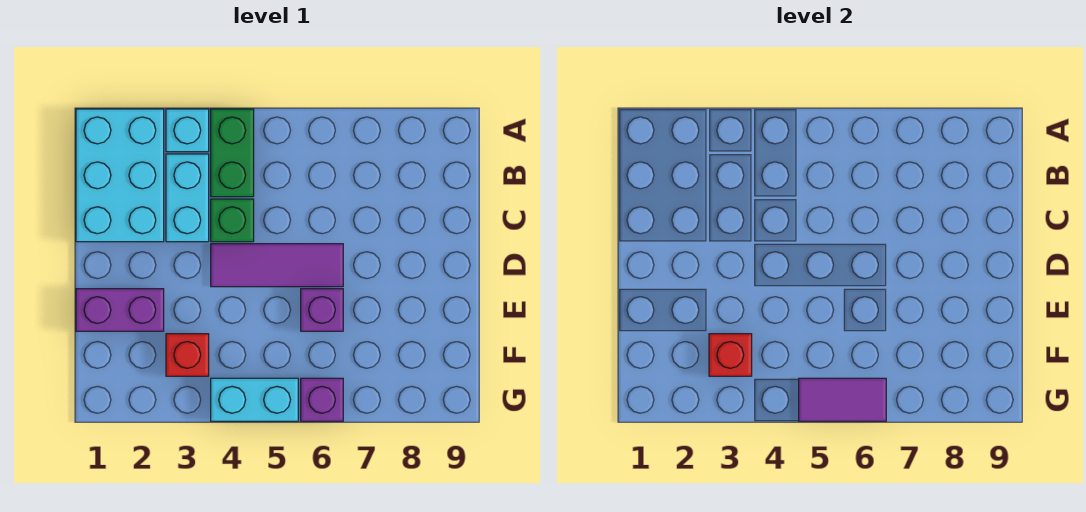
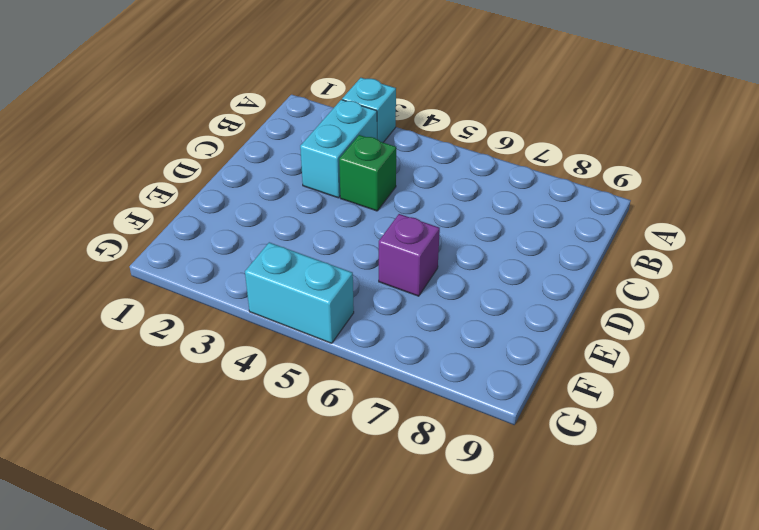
none -> cyan brick A1:C2 level 1
none -> green brick A4:B4 level 1
none -> purple tile D4:D6 level 1

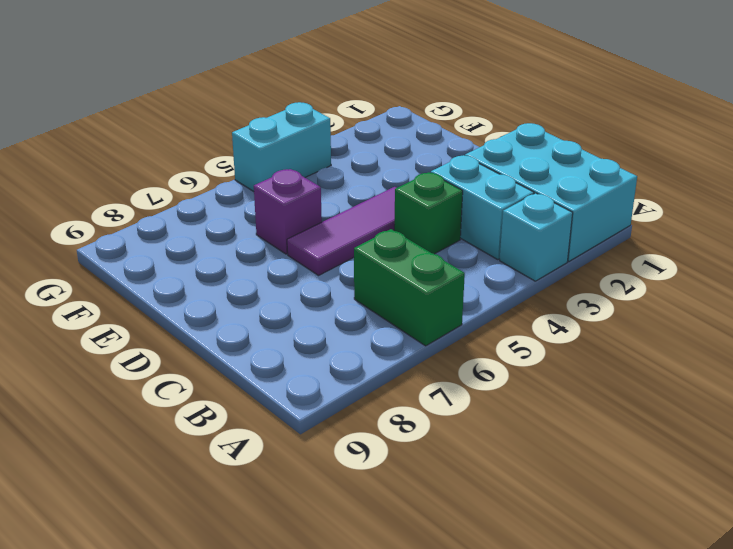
green brick A6:B6 level 1 -> green brick A4:B4 level 1
none -> purple brick E1:E2 level 1
none -> red brick F3 level 1
none -> purple brick G6 level 1

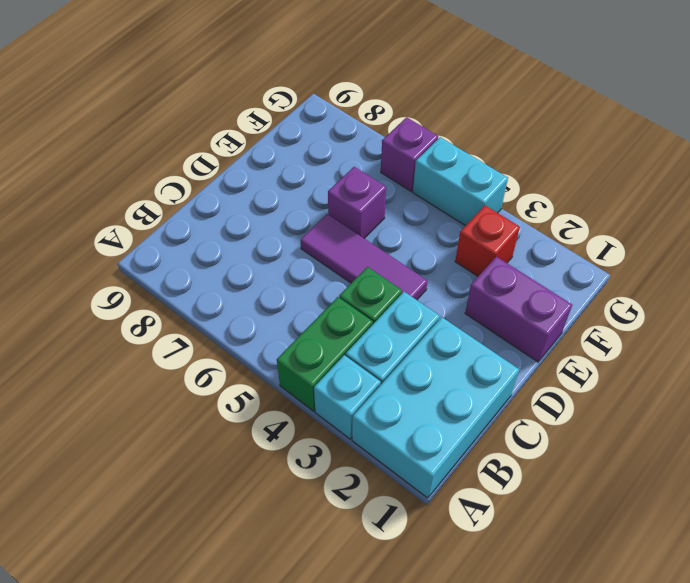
none -> red brick F3 level 2
none -> purple tile G5:G6 level 2

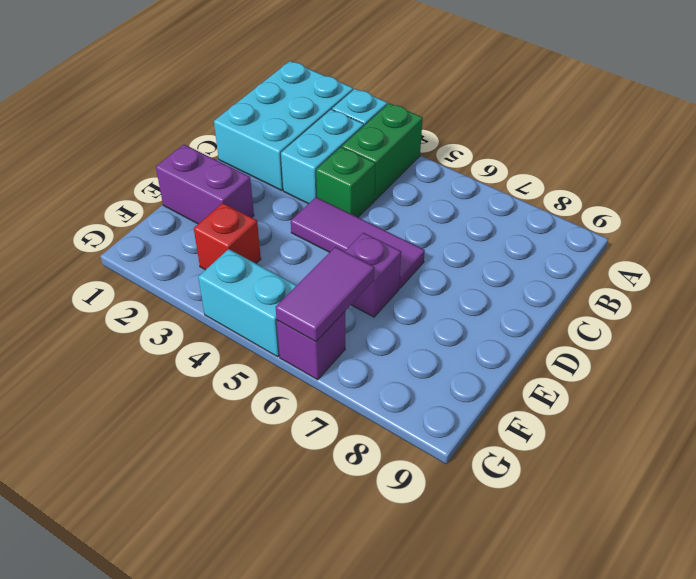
purple tile F6:G6 level 2 -> purple tile G5:G6 level 2
none -> red brick F3 level 2

